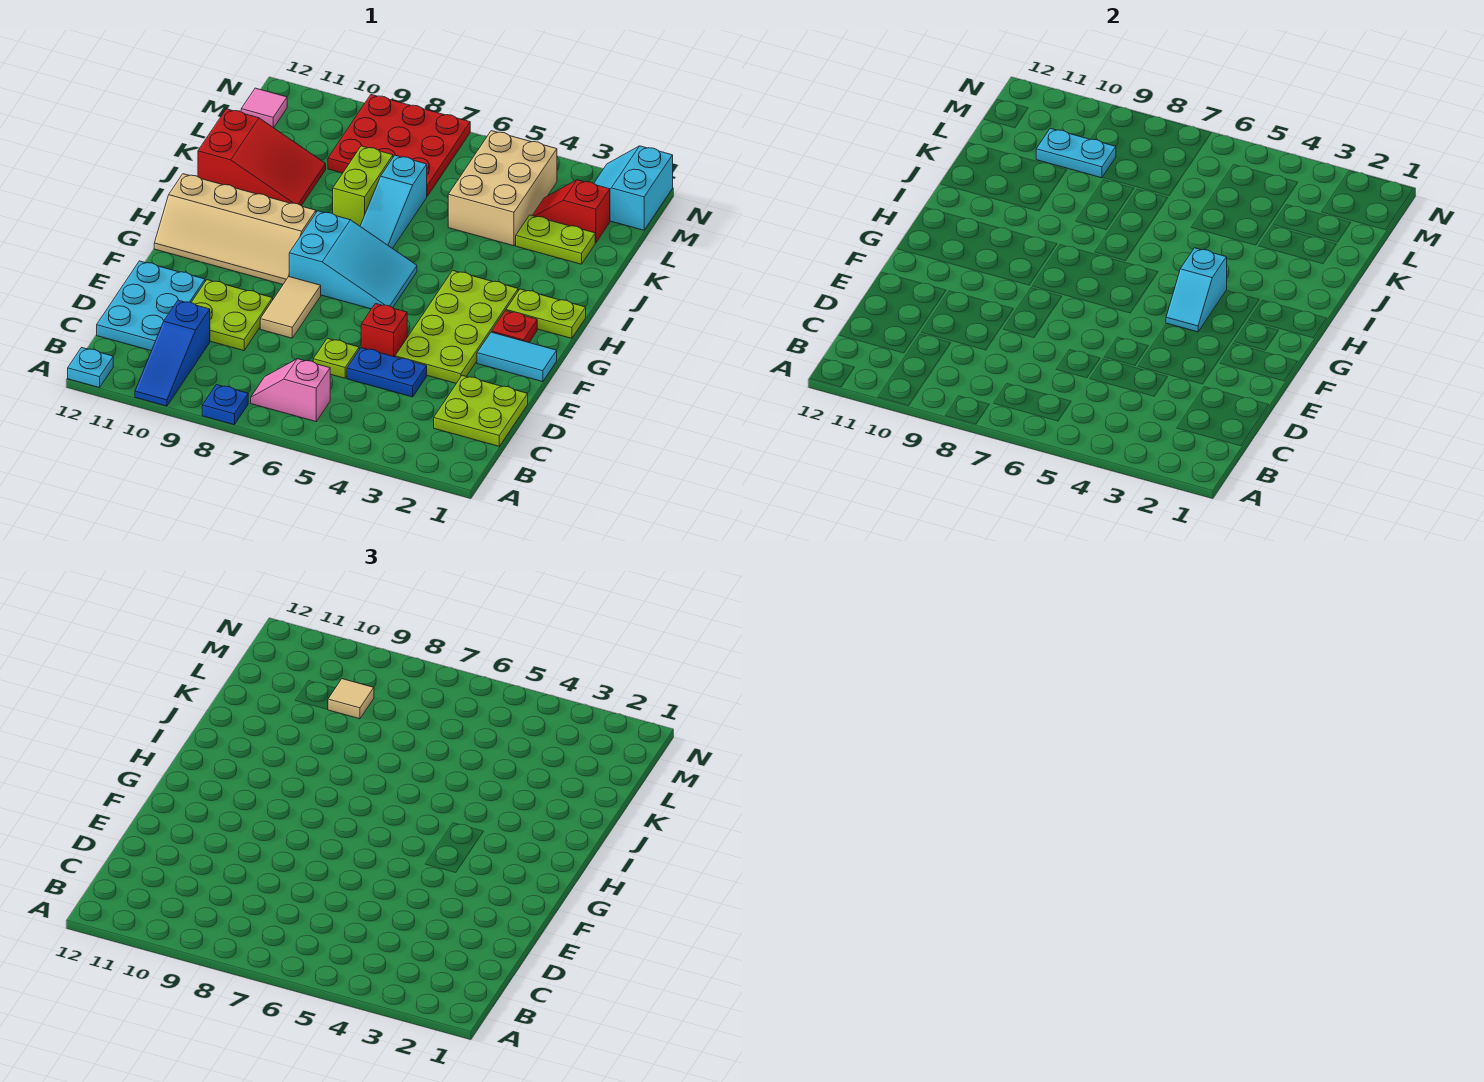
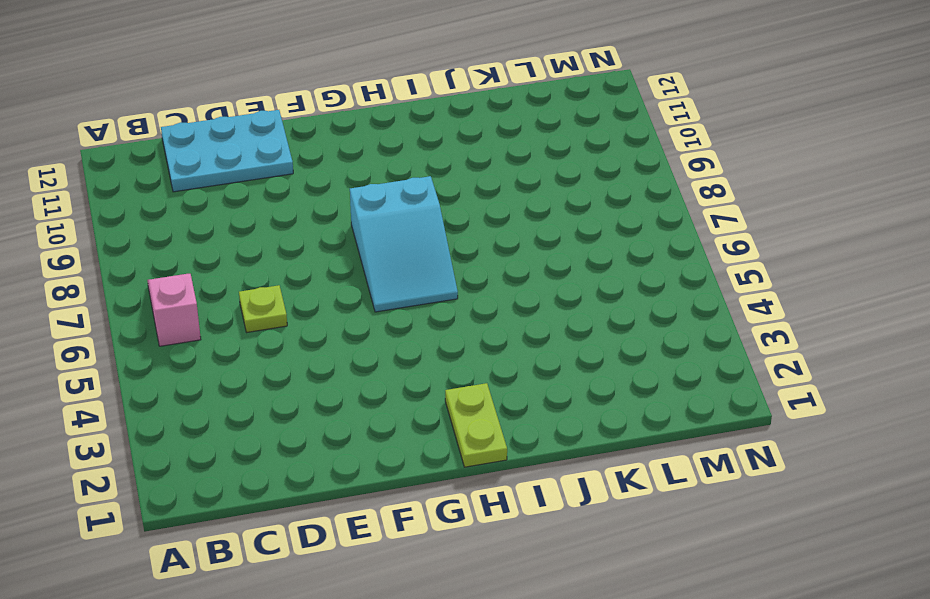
none -> blue plate A8 level 1
none -> blue slope A10:C10 level 1 top C
none -> cyan plate A12 level 1

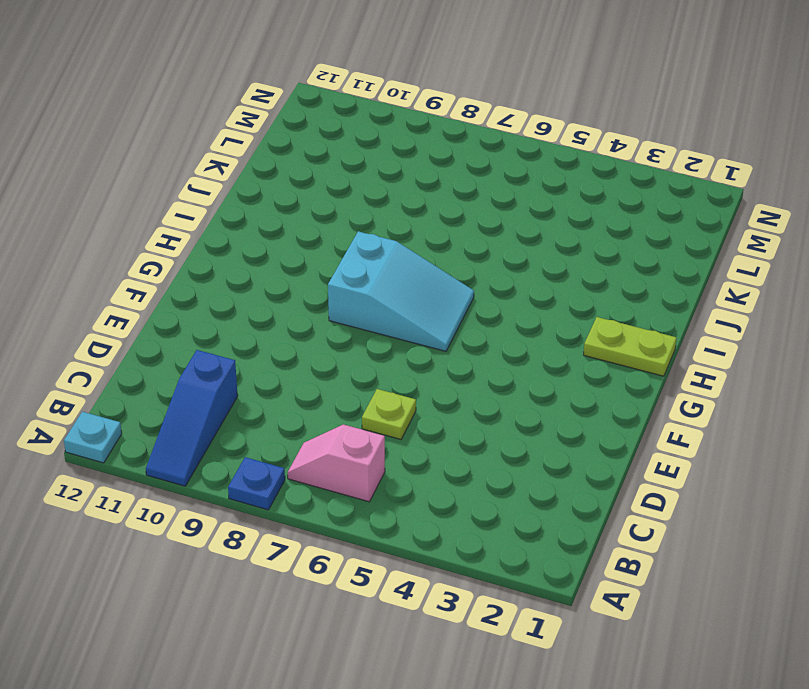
none -> lime plate C1:D2 level 1
none -> cyan plate C11:E12 level 1
none -> blue plate D4:D5 level 1

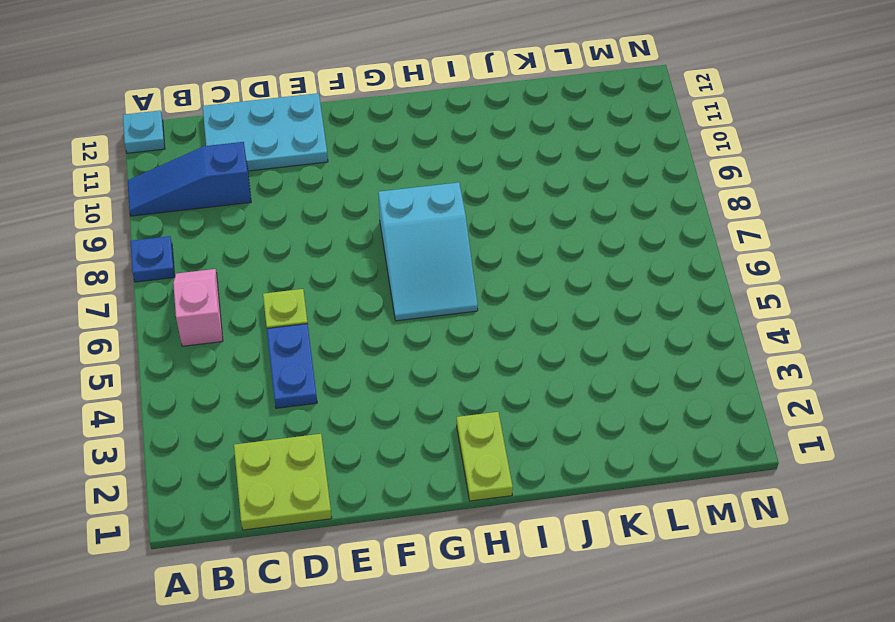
none -> lime plate D9:E10 level 1
none -> lime plate E3:H4 level 1
none -> red brick E5 level 1

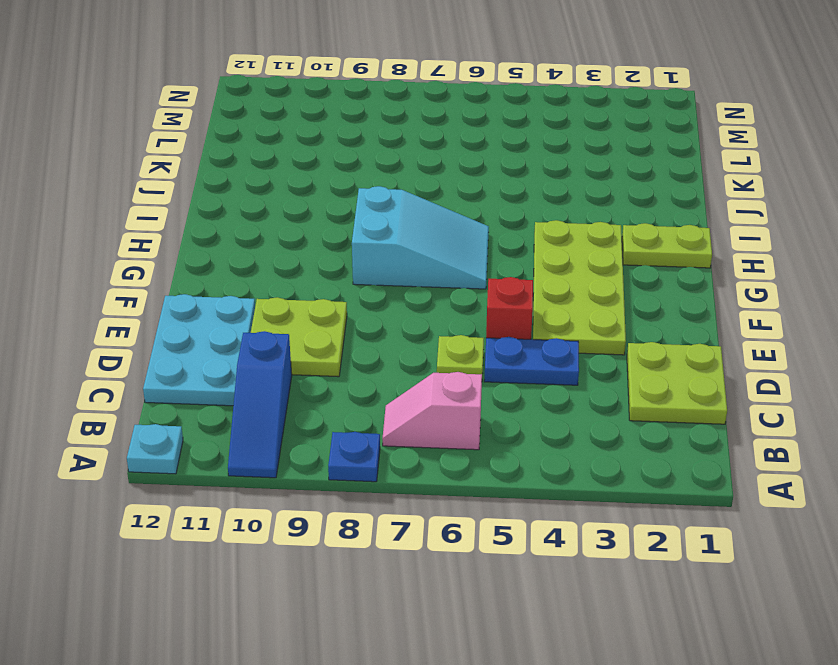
none -> tan tile E8:F8 level 1
none -> cyan tile F1:F2 level 1
none -> red plate G2 level 1

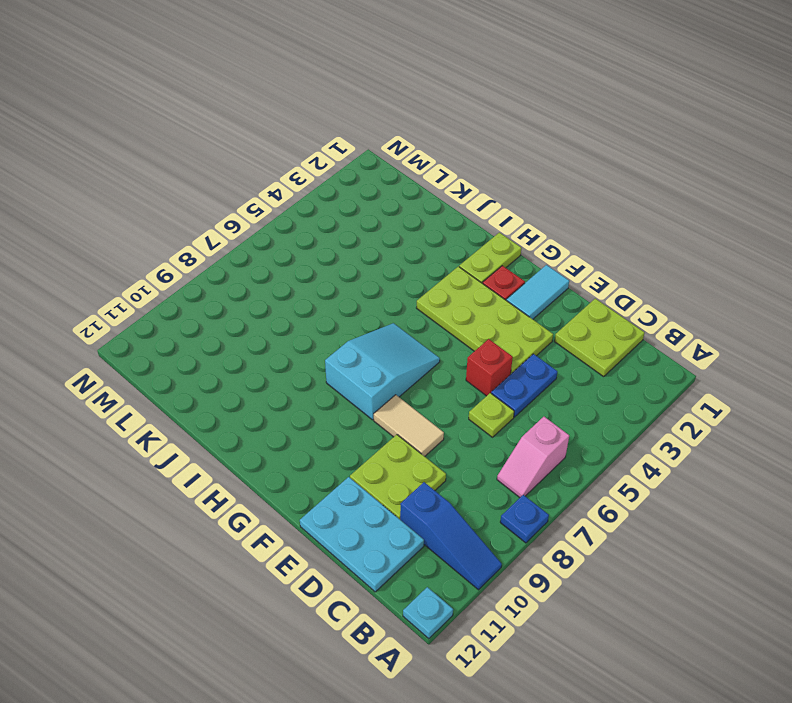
none -> tan slope G9:H12 level 1 top H
none -> cyan slope I7:K7 level 1 top K
none -> lime brick J8:K8 level 1

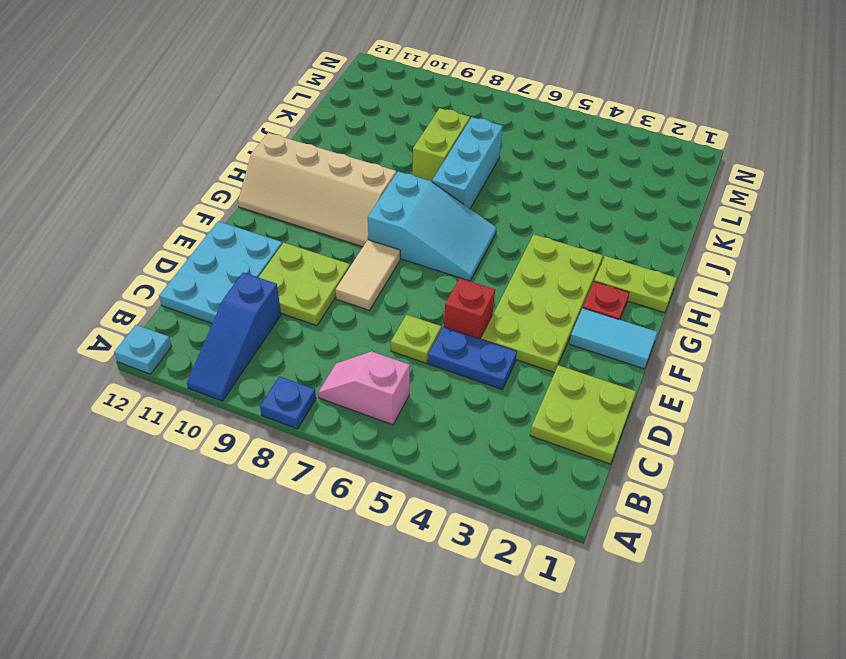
cyan brick I7:K7 level 1 -> cyan slope I7:K7 level 1 top K
none -> red slope J10:K12 level 1 top 12
none -> lime plate K2:K3 level 1
none -> tan brick K4:M5 level 1

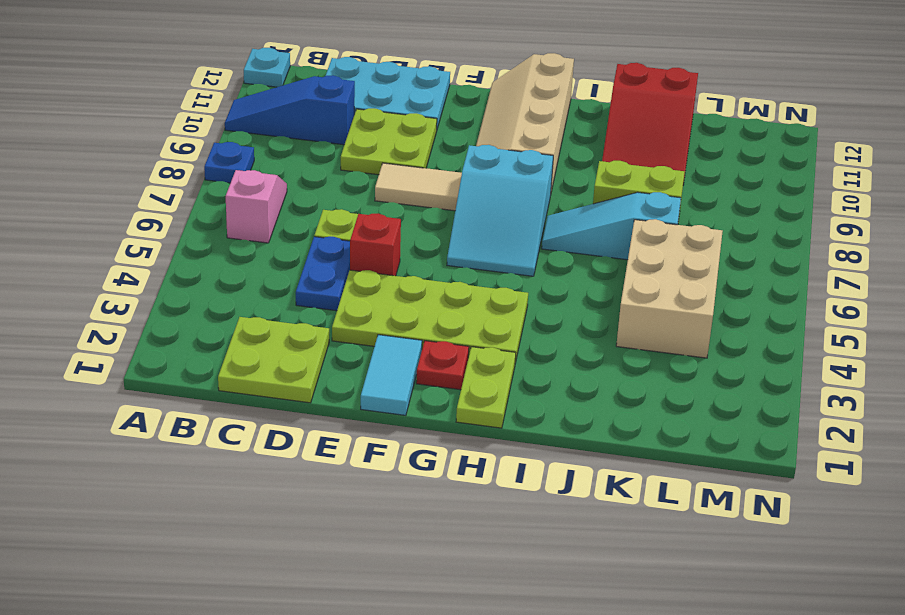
tan brick K4:L6 level 1 -> tan brick K4:M5 level 1
none -> lime plate K2:K3 level 1
none -> red slope L2:L3 level 1 top 2
none -> red plate L7:N9 level 1

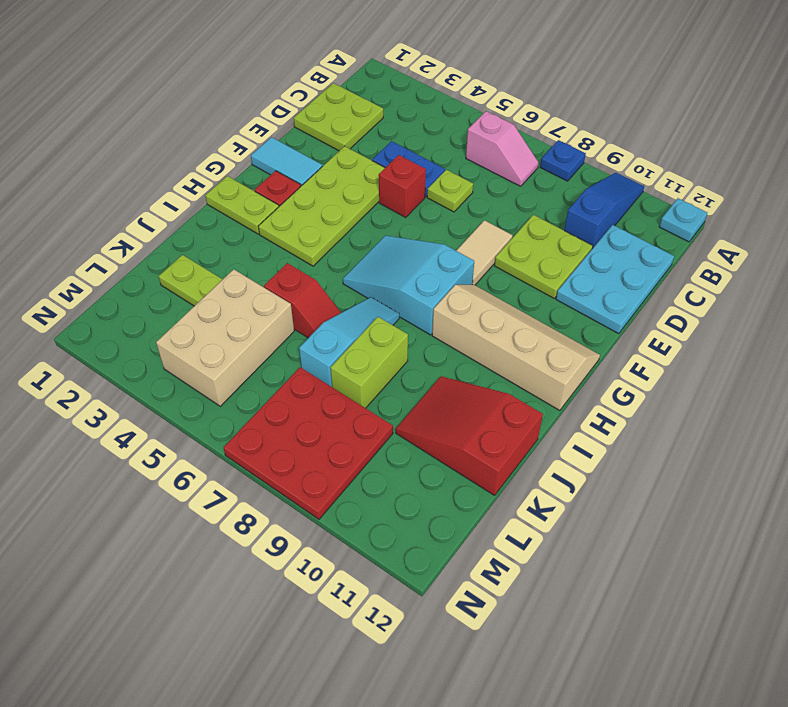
red slope J5:J6 level 1 top 5 -> red slope L2:L3 level 1 top 2
none -> cyan slope M1:N2 level 1 top 1
none -> pink tile M12 level 1
none -> cyan slope G4:H4 level 2 top H

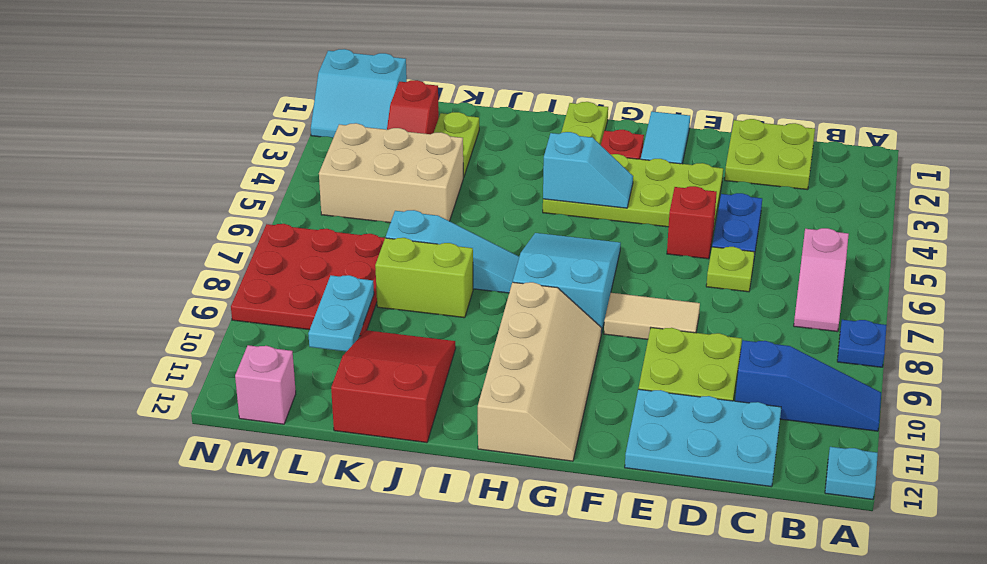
pink brick M12 level 1 -> pink tile M12 level 1
none -> tan tile L9 level 3

